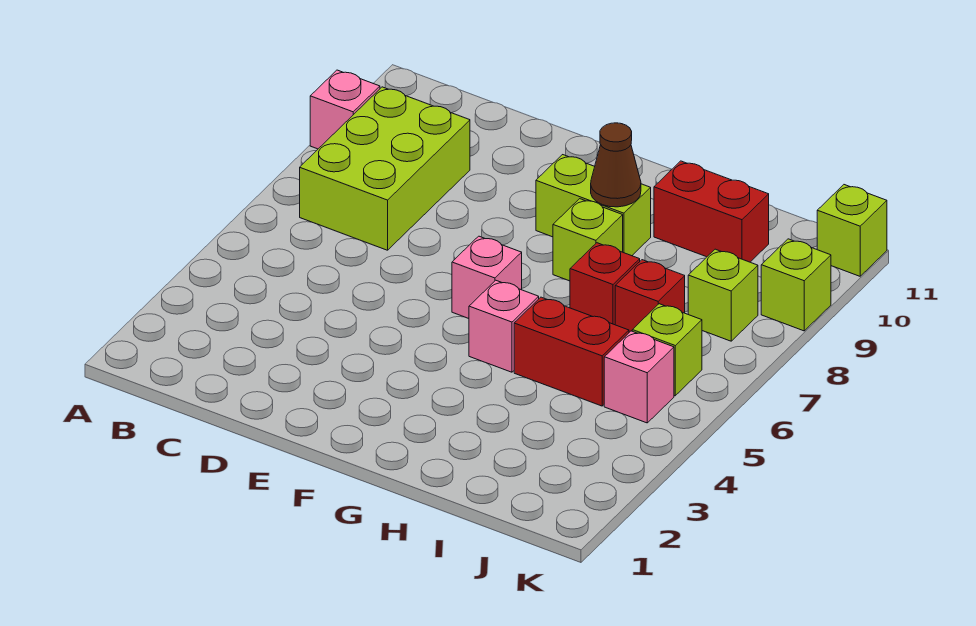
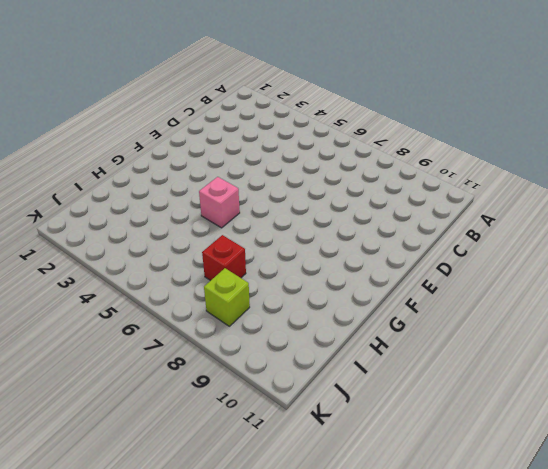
none -> pink brick A9 level 1
none -> lime brick B7:C9 level 1
none -> pink brick F6 level 1

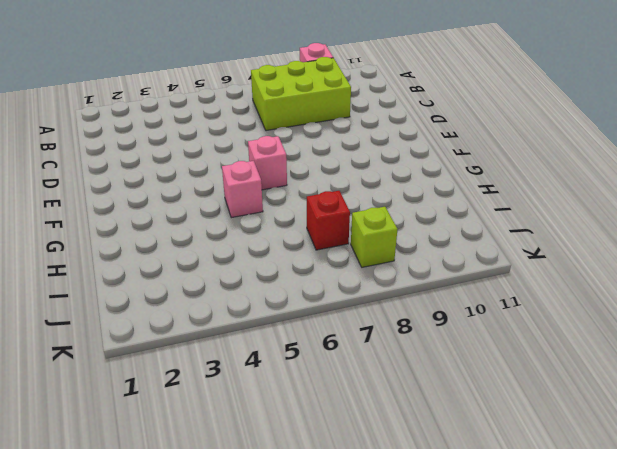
none -> lime brick F9:G9 level 1
none -> lime brick G8 level 1
none -> red brick H5:I5 level 1

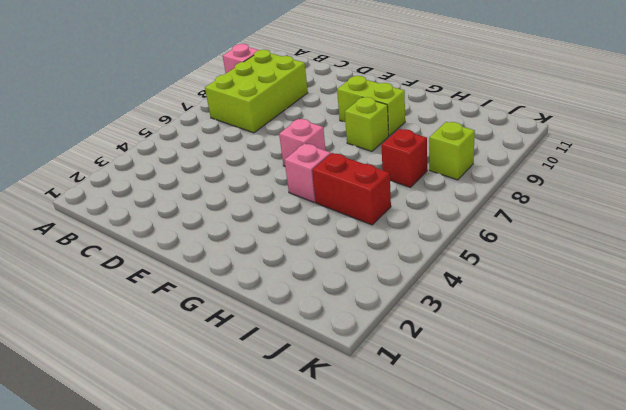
none -> red brick H7 level 1
none -> red brick H10:I10 level 1
none -> pink brick J5 level 1

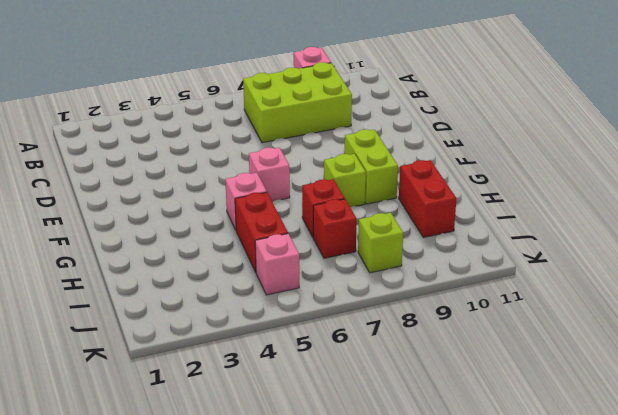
none -> lime brick J6 level 1
none -> lime brick K9 level 1
none -> lime brick K11 level 1

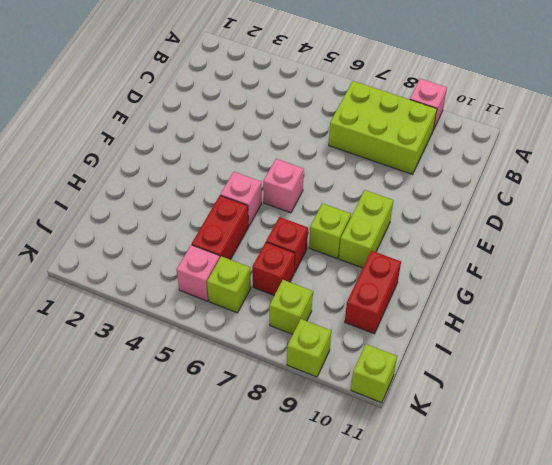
none -> brown cone G9 level 2

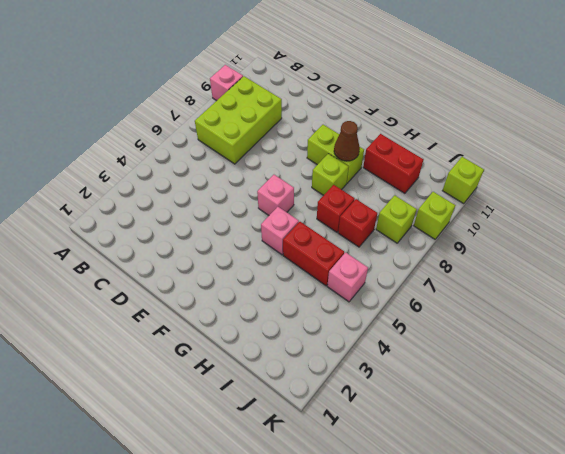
none -> lime brick J6 level 1

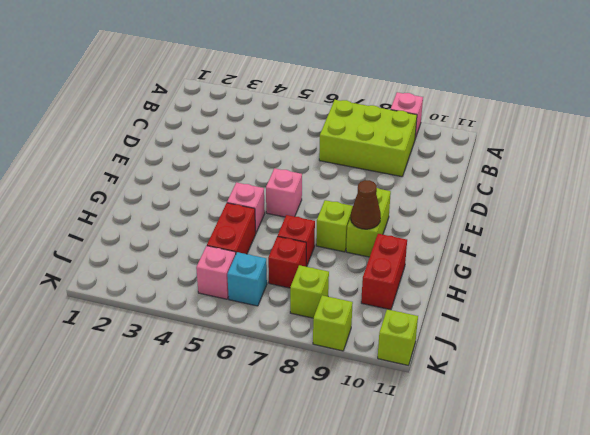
cyan brick J6 level 1 -> lime brick J6 level 1

